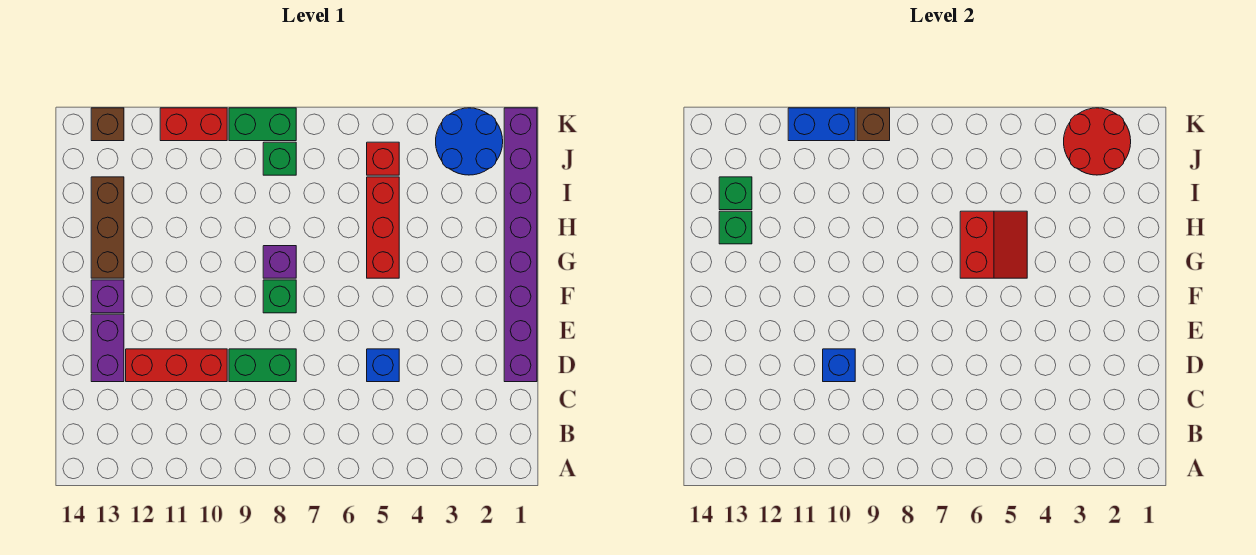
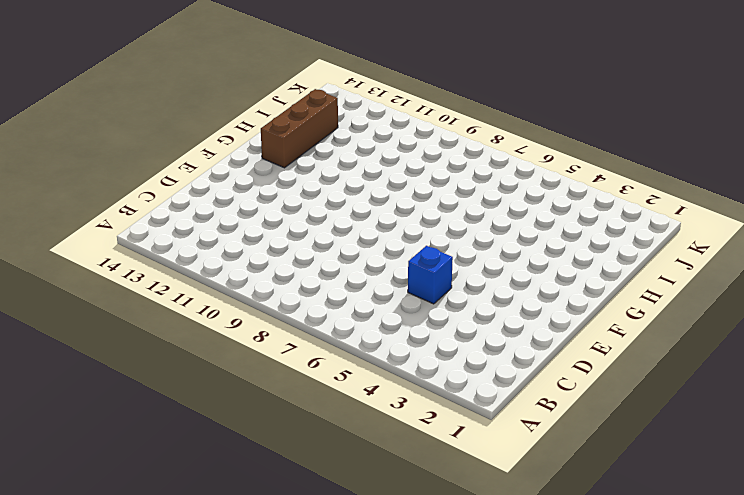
none -> purple brick D1:K1 level 1
none -> green brick D8:D9 level 1
none -> red brick D10:D12 level 1

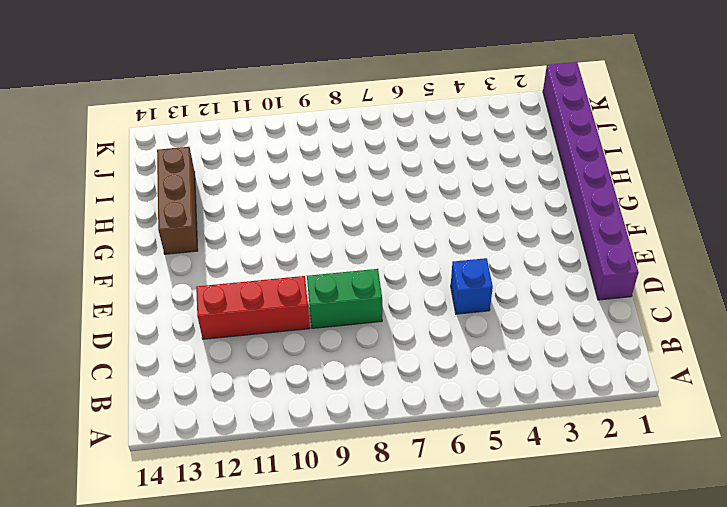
none -> purple brick D13:E13 level 1
none -> green brick F8 level 1
none -> purple brick F13 level 1

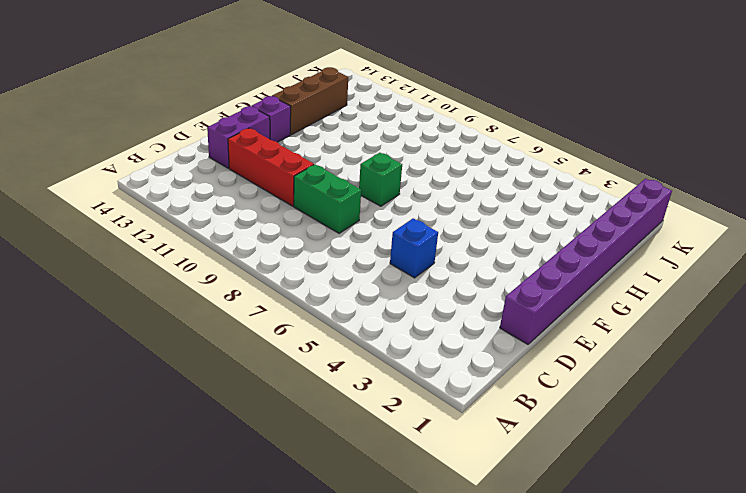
none -> red brick G5:I5 level 1
none -> purple brick G8 level 1
none -> blue round brick J2:K3 level 1

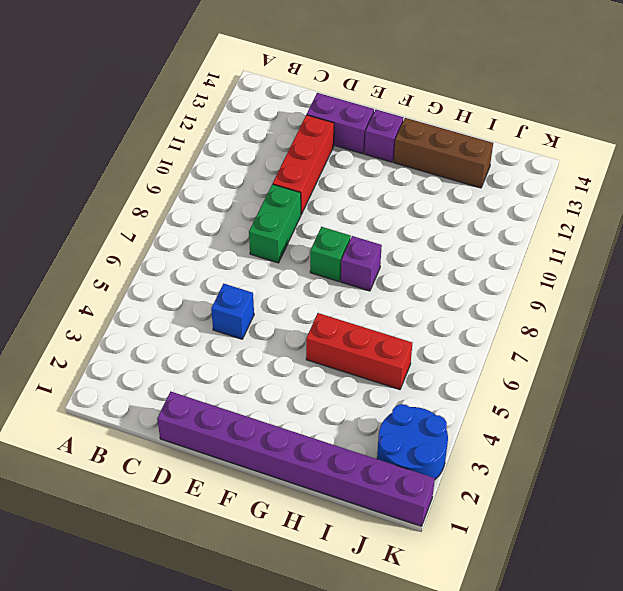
none -> red brick J5 level 1
none -> green brick J8 level 1
none -> green brick K8:K9 level 1

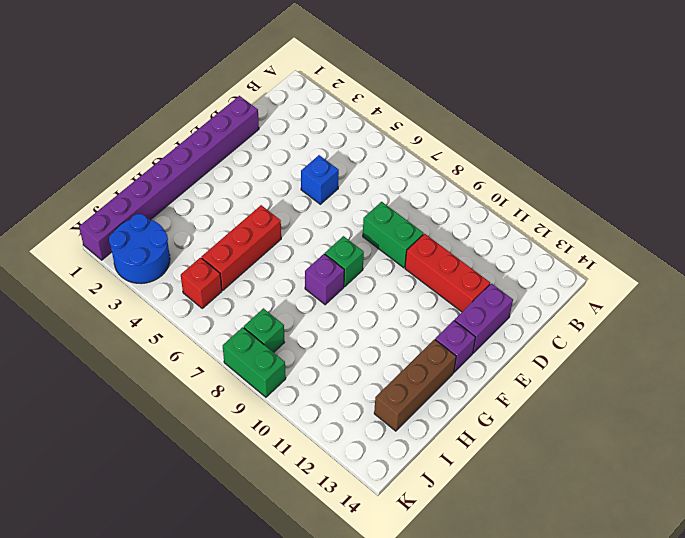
none -> red brick K10:K11 level 1
none -> brown brick K13 level 1
none -> blue brick D10 level 2

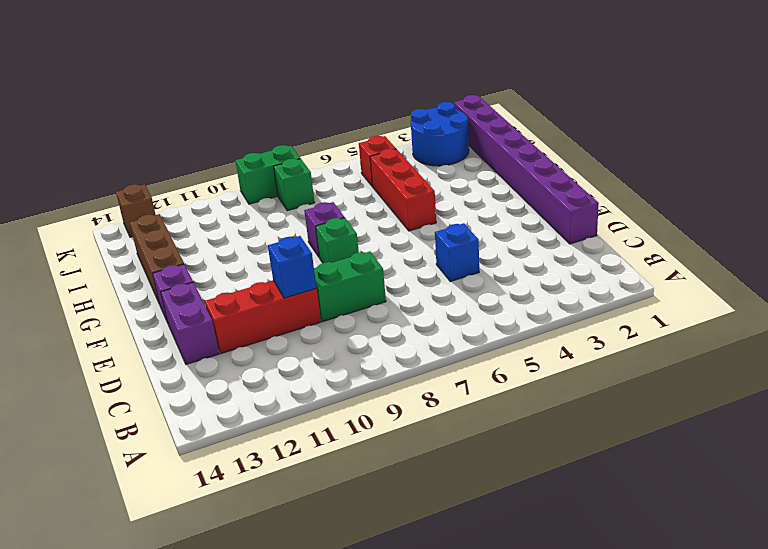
none -> red brick K10:K11 level 1
none -> red slope G5:H6 level 2 top 6
none -> green brick H13 level 2

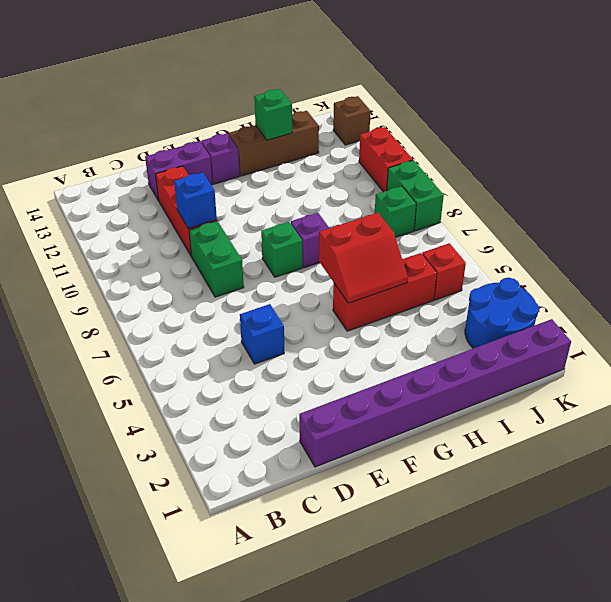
none -> green brick I13 level 2
none -> red round brick J2:K3 level 2
none -> brown brick K9 level 2

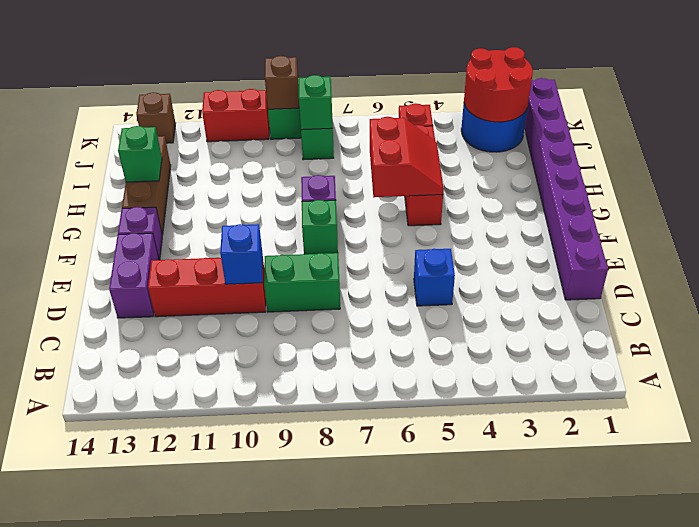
green brick J8 level 2 -> green brick I13 level 2
none -> blue brick K10:K11 level 2

